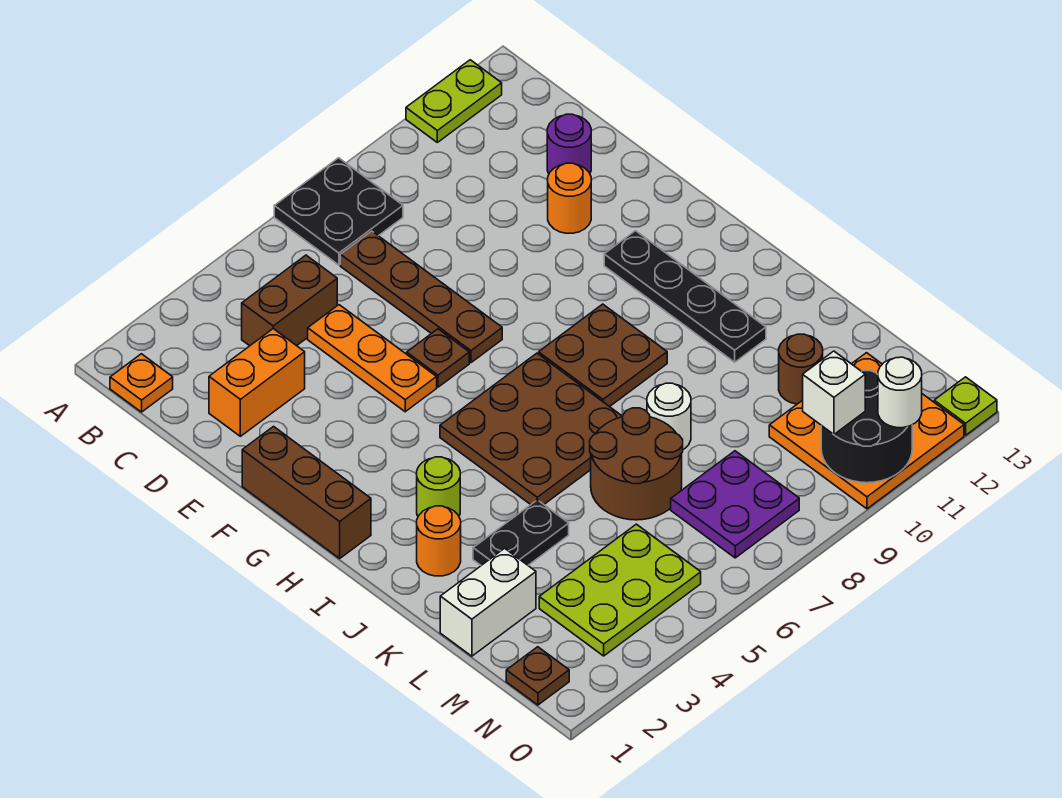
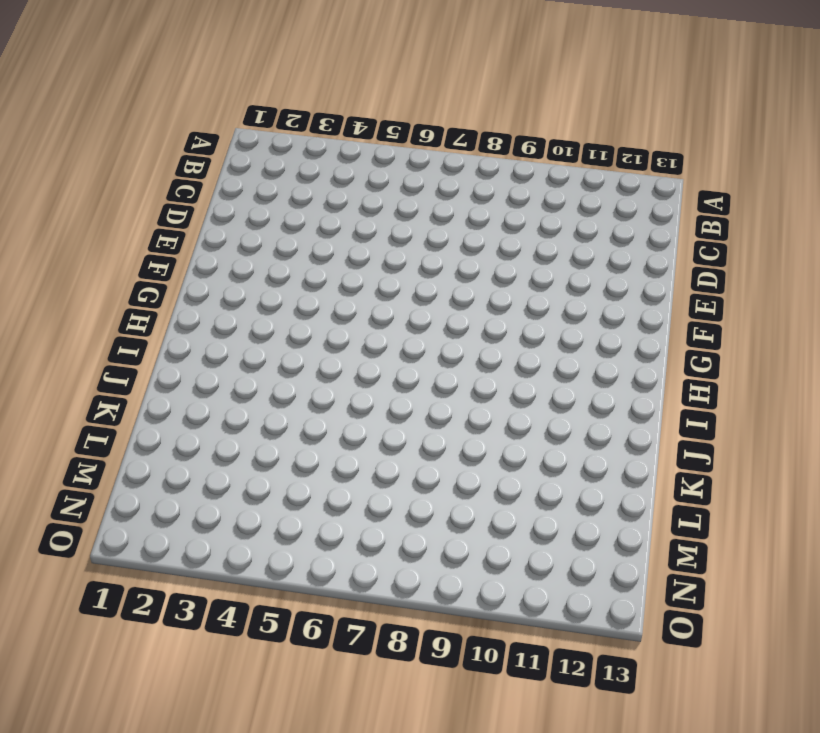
none -> black plate A7:B8 level 1
none -> lime plate A11:A12 level 1
none -> orange plate B1 level 1

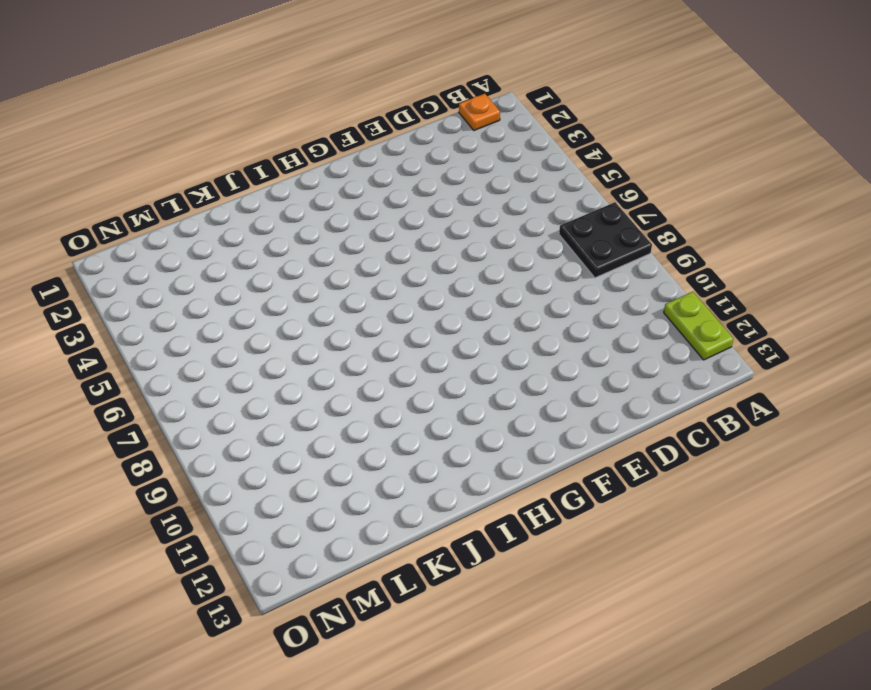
none -> brown brick C4:C5 level 1
none -> brown plate C7:F7 level 1
none -> orange brick D2:D3 level 1

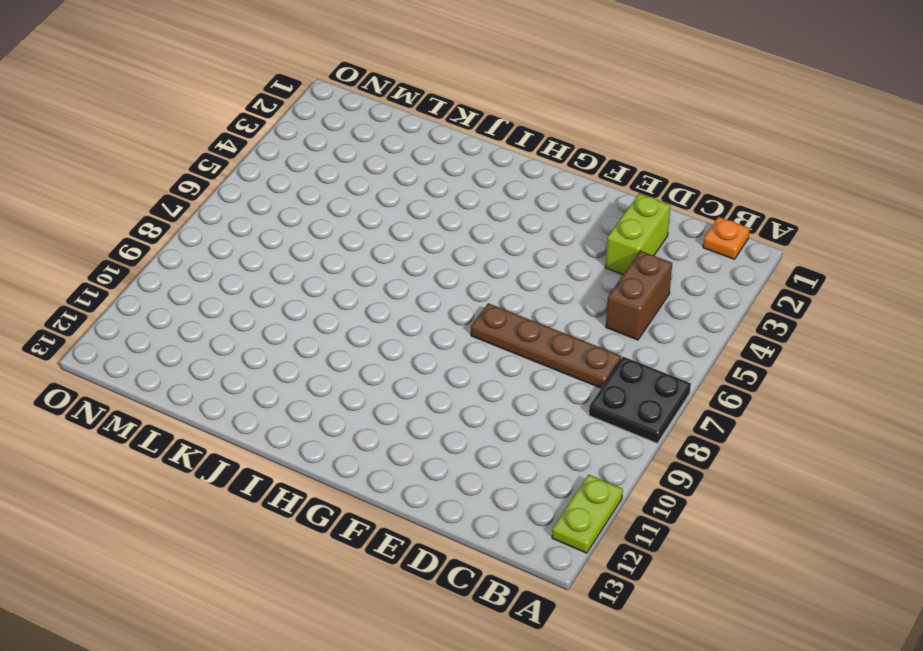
lime brick D2:D3 level 1 -> orange brick D2:D3 level 1
none -> orange plate D5:F5 level 1
none -> purple round brick D12 level 1
none -> orange round brick E11 level 1

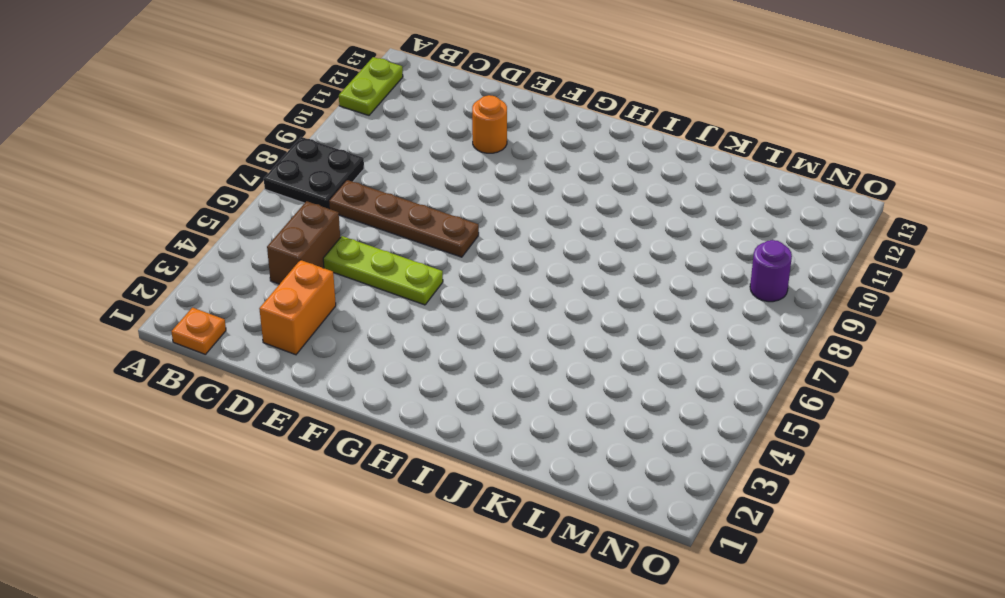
lime plate D5:F5 level 1 -> orange plate D5:F5 level 1
purple round brick N9 level 1 -> purple round brick D12 level 1
none -> brown brick F1:H1 level 1
none -> brown plate F6 level 1
none -> black plate G11:J11 level 1

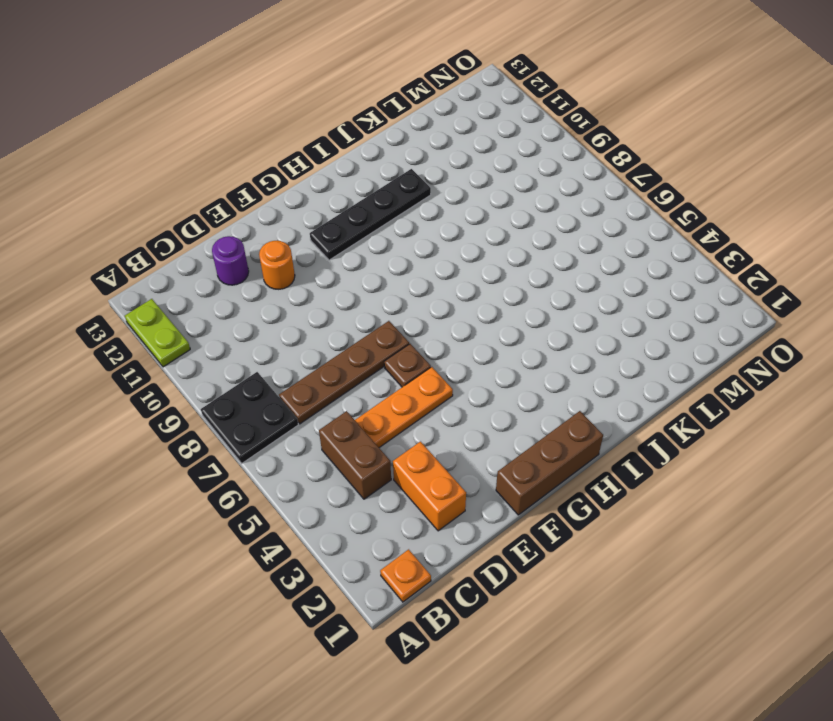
none -> brown plate H5:J7 level 1
none -> brown plate H8:I9 level 1
none -> lime round brick I3 level 1

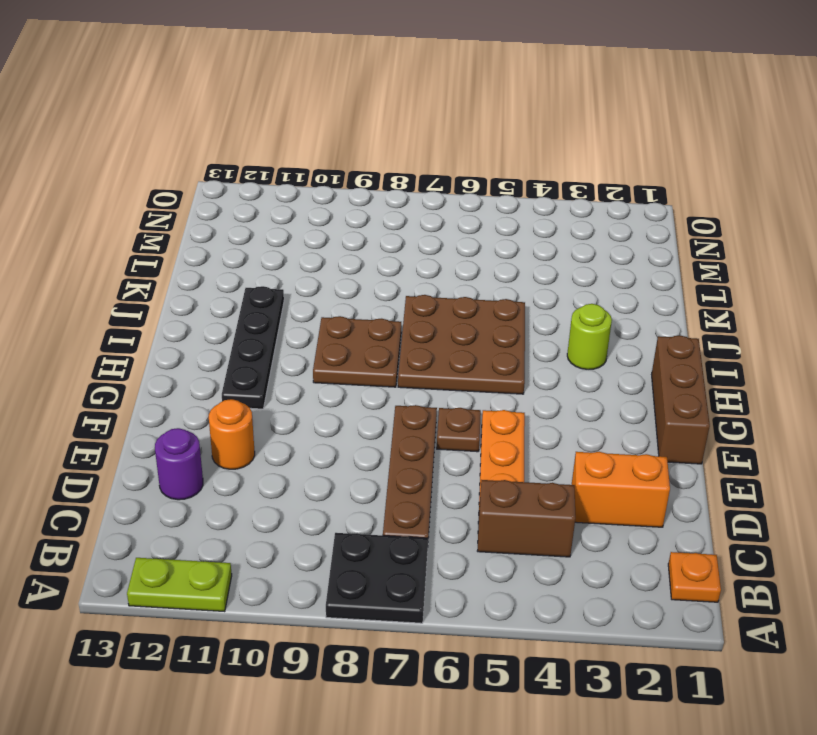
none -> orange round brick J2 level 1
none -> black plate K3:K4 level 1
none -> brown round brick K6:L7 level 1

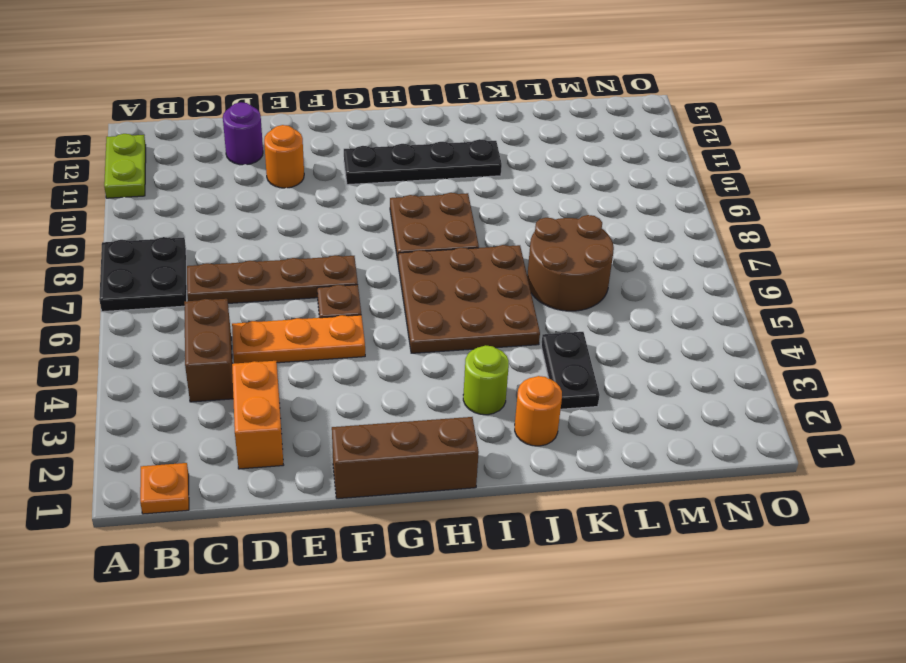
none -> white round brick K8 level 1
none -> white brick L1:L2 level 1
none -> brown round brick L11 level 1

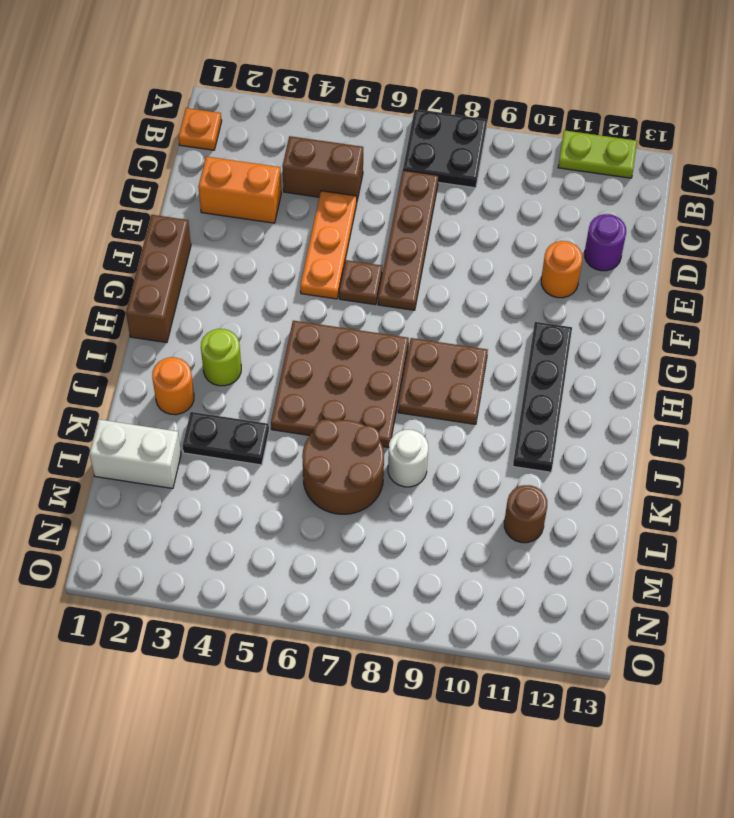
none -> lime plate M3:N5 level 1
none -> purple plate M7:N8 level 1
none -> orange plate M10:O12 level 1

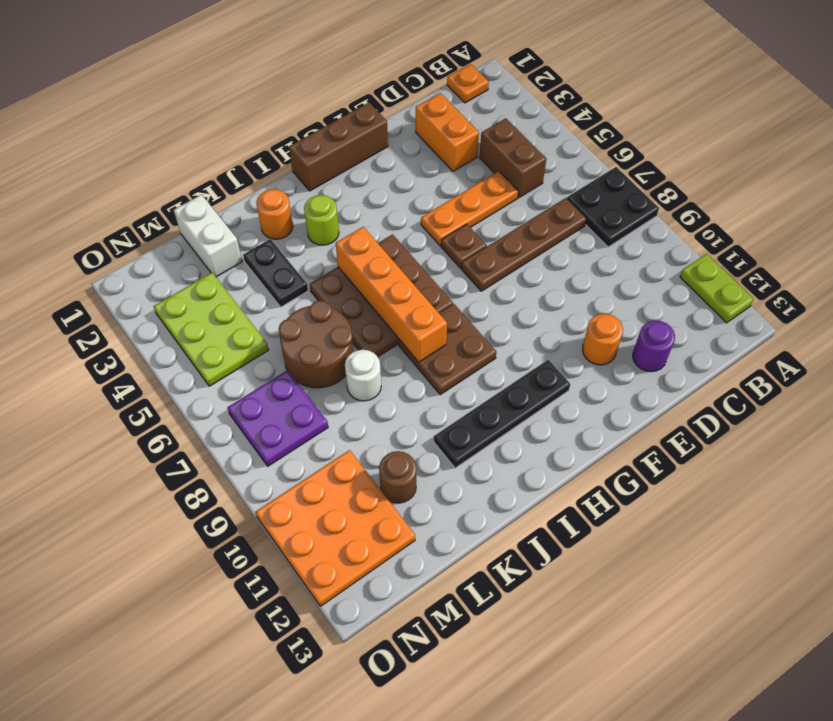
orange brick I5:I8 level 2 -> none
none -> brown plate N1 level 1
none -> lime plate O13 level 1
none -> black round brick N10:O11 level 2

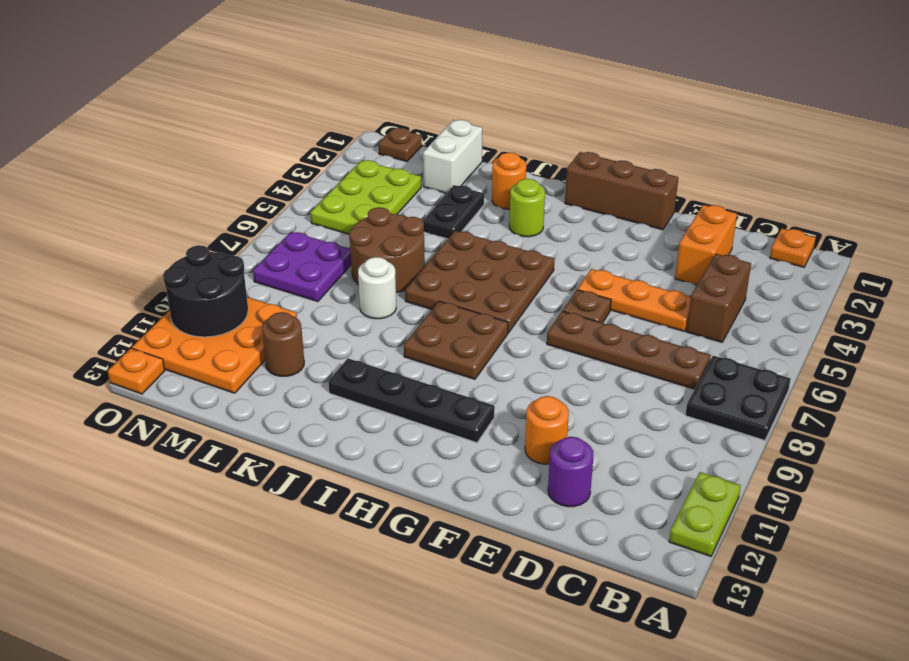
orange plate O13 level 1 -> lime plate O13 level 1
none -> white brick N10 level 3
none -> white round brick O11 level 3

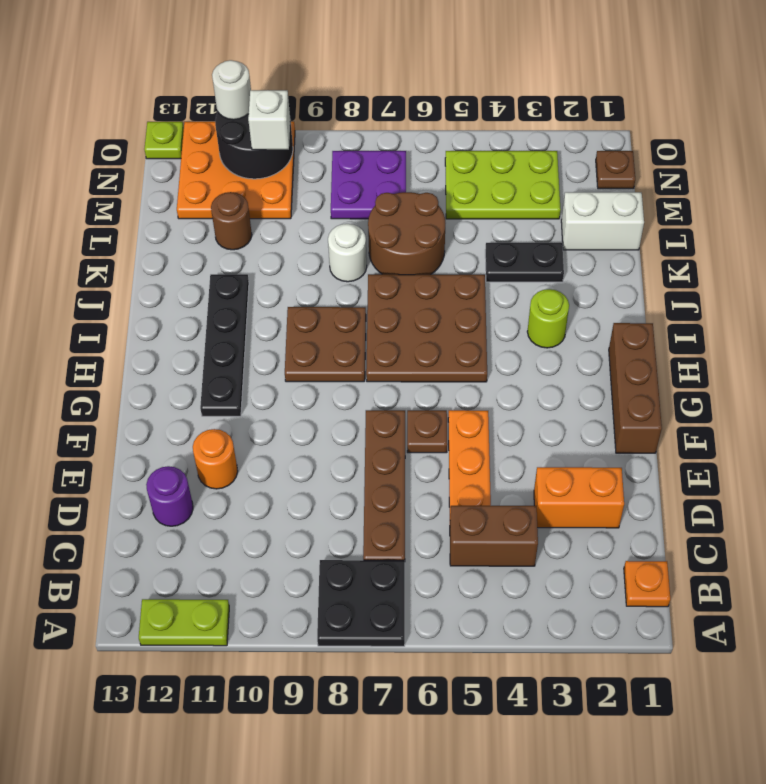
none -> orange round brick J2 level 1

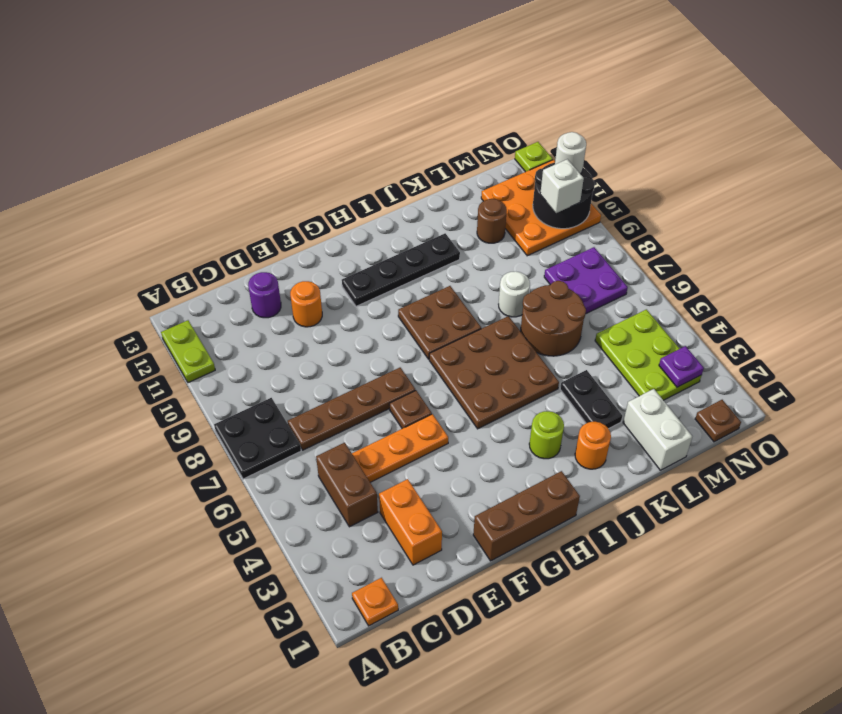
purple plate N3 level 2 -> none

